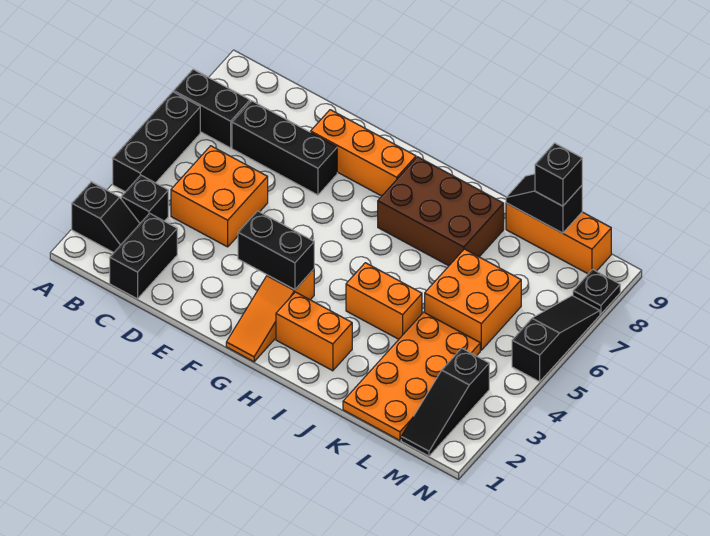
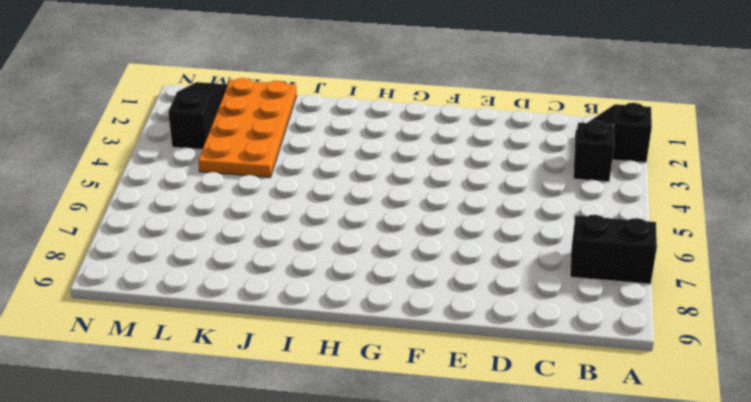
none -> black brick A4:A6 level 1
none -> black brick C1:C2 level 1
none -> orange brick C4:D5 level 1

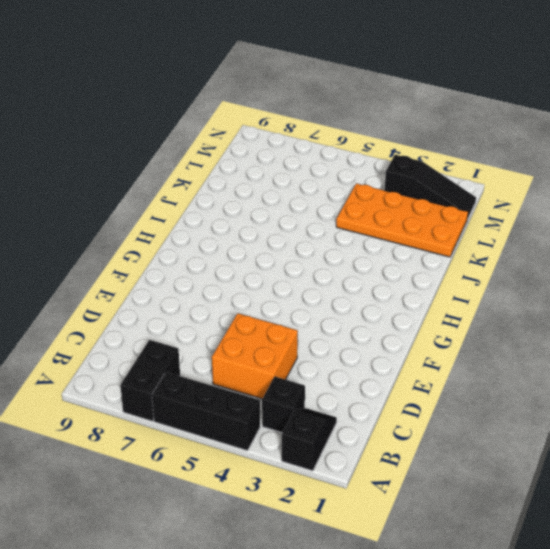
none -> black brick C1:C2 level 1
none -> black brick C7:E7 level 1
none -> orange brick E8:G8 level 1

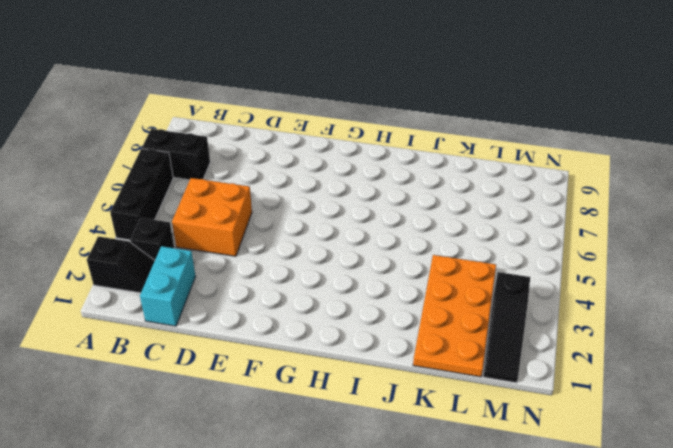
cyan brick C1:C2 level 1 -> black brick C1:C2 level 1
none -> black brick C7:E7 level 1
none -> orange brick E8:G8 level 1
none -> orange slope G1:G3 level 1 top 3

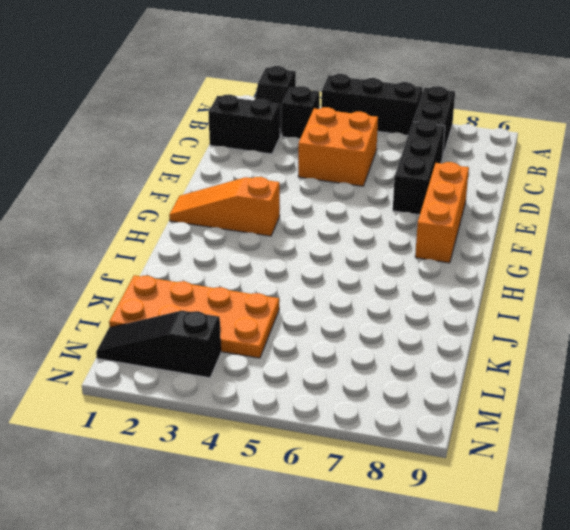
none -> orange brick H2:I2 level 1
none -> brown brick H7:J8 level 1
none -> orange brick I4:J4 level 1

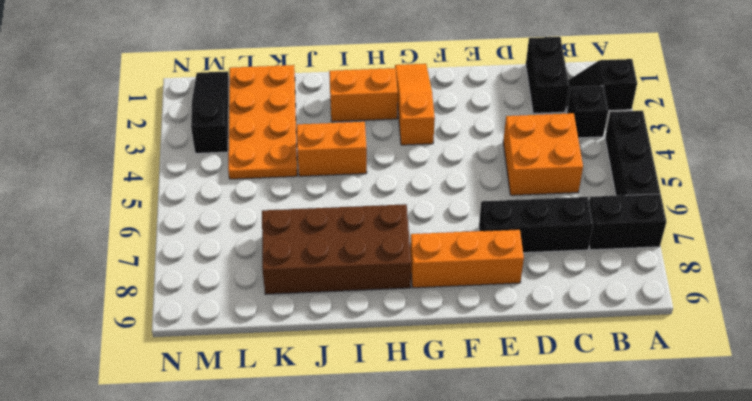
brown brick H7:K8 level 1 -> brown brick H7:J8 level 1
none -> orange brick K5:L6 level 1
none -> orange brick K9:M9 level 1
none -> black slope N5:N7 level 1 top 5

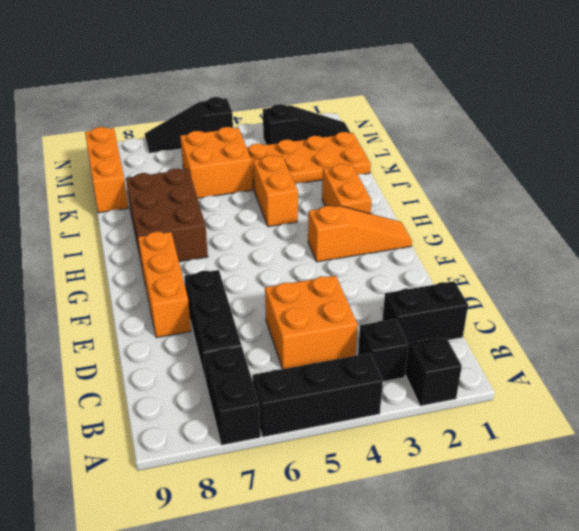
none -> black plate N8 level 1
none -> black brick F3:G3 level 2
none -> black slope K9:L9 level 2 top L

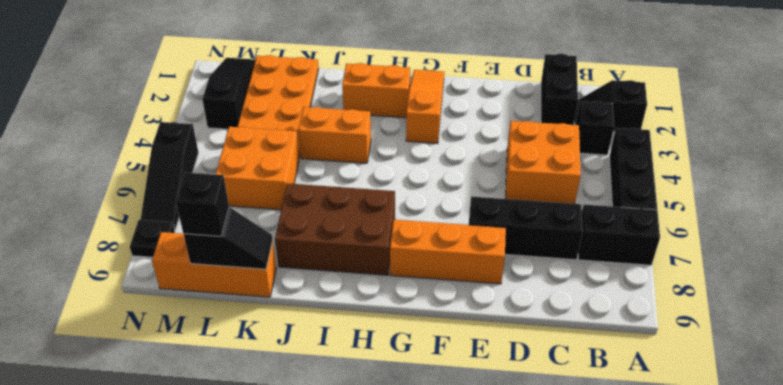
none -> black brick F3:G3 level 2

